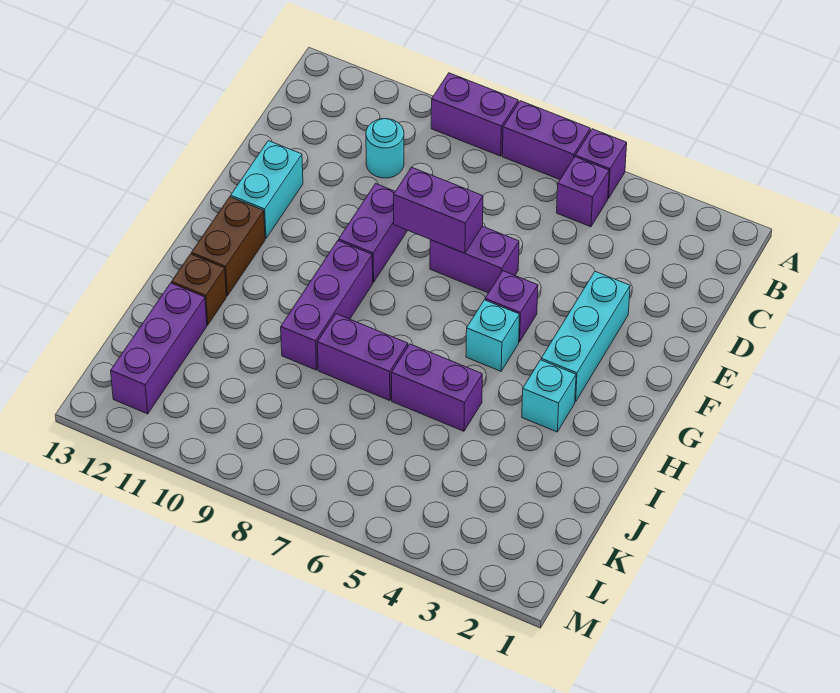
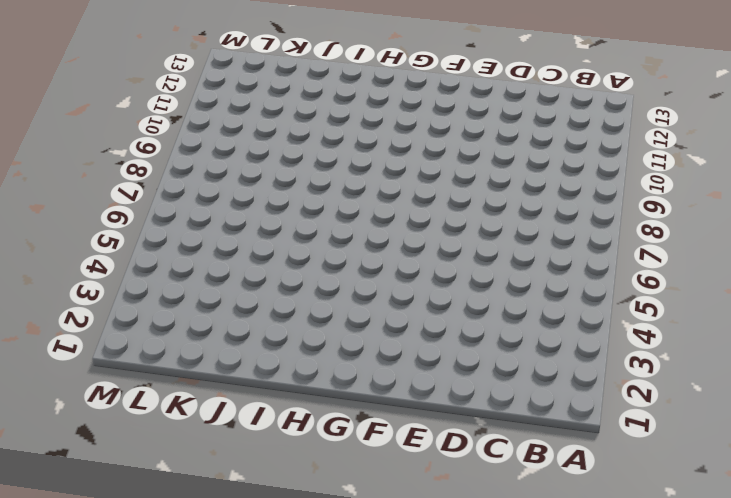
none -> purple brick A5 level 1
none -> purple brick A6:A7 level 1
none -> purple brick A8:A9 level 1

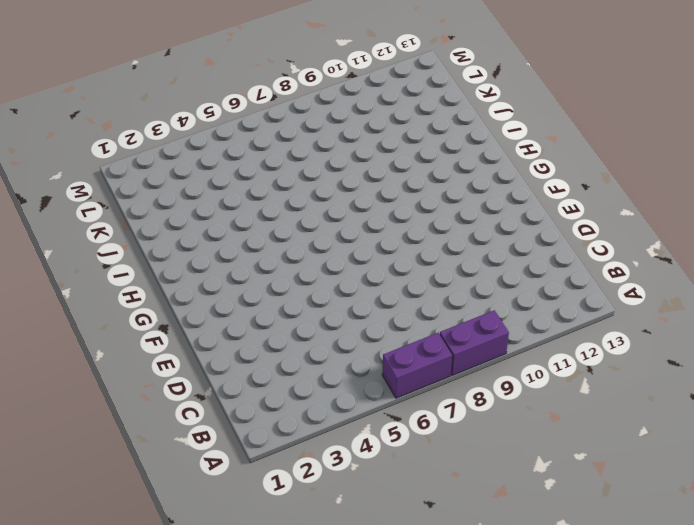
none -> purple brick A5 level 1
none -> purple brick B5 level 1
none -> cyan round brick C10 level 1

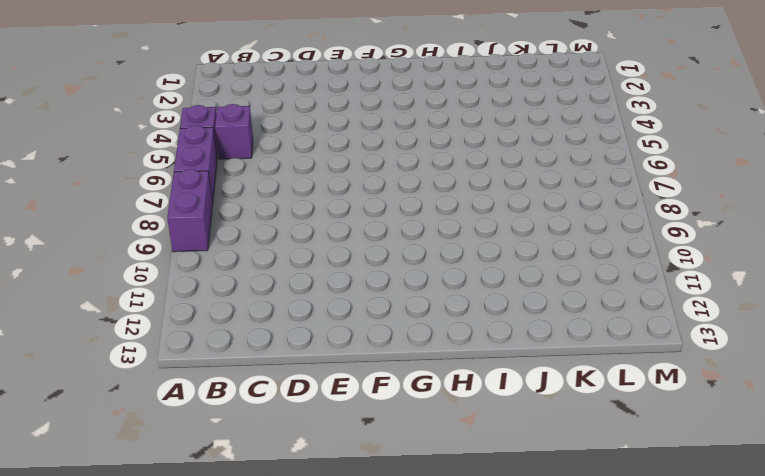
none -> cyan round brick C10 level 1
none -> cyan brick E3:G3 level 1
none -> purple brick E6:E7 level 1

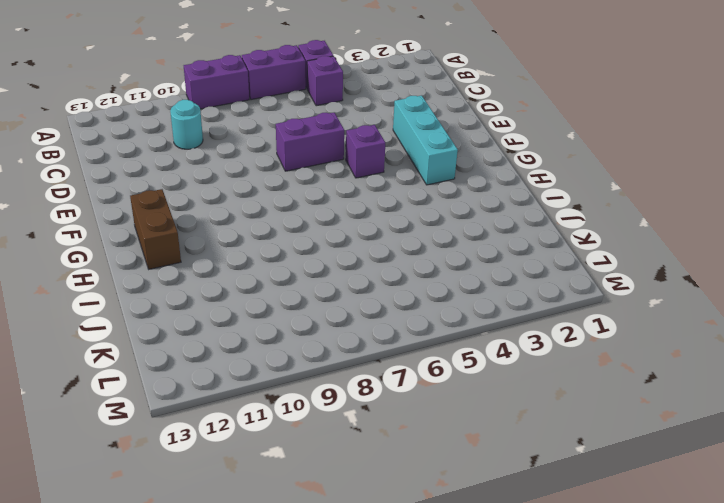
none -> purple brick E9:F9 level 1
none -> cyan brick E12:F12 level 1
none -> cyan brick G5 level 1

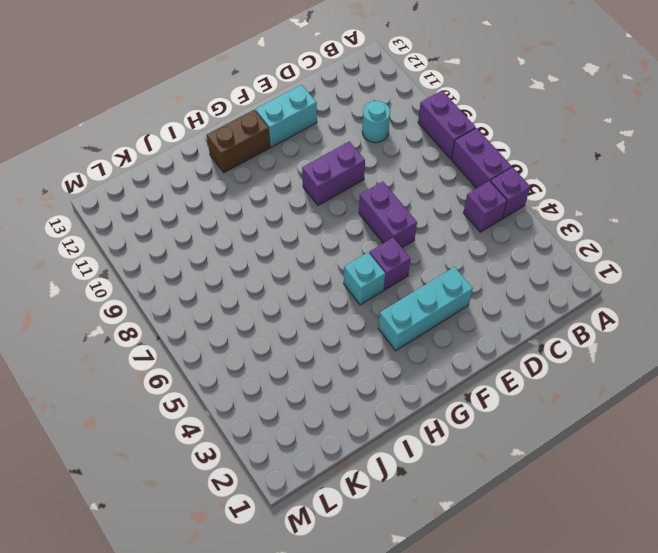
none -> purple brick G9:I9 level 1
none -> cyan brick H3 level 1
none -> purple brick I5:I6 level 1

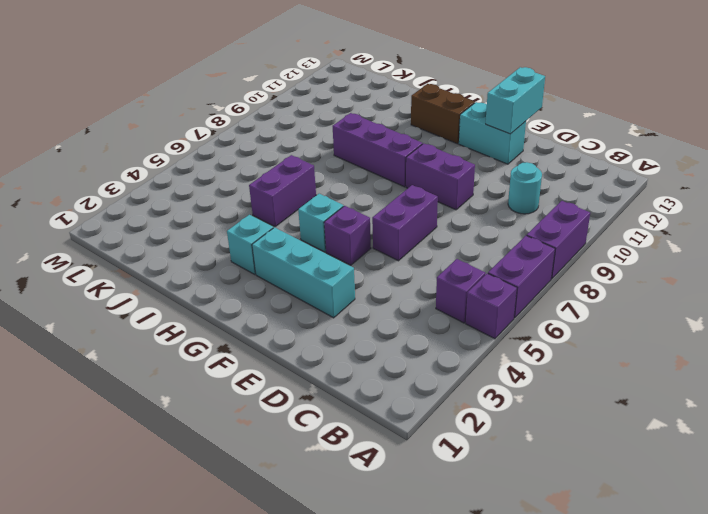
cyan brick E12:E13 level 2 -> none
none -> purple brick I7:I8 level 1
none -> brown brick I12 level 1
none -> purple brick J12:L12 level 1

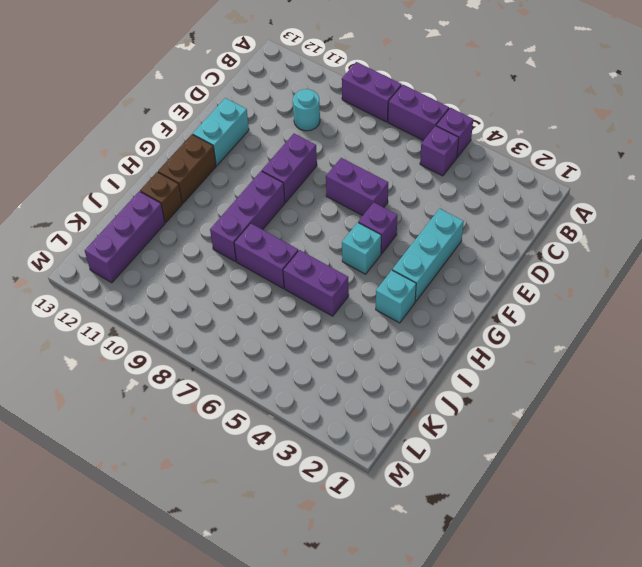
none -> purple brick E7:E8 level 2

